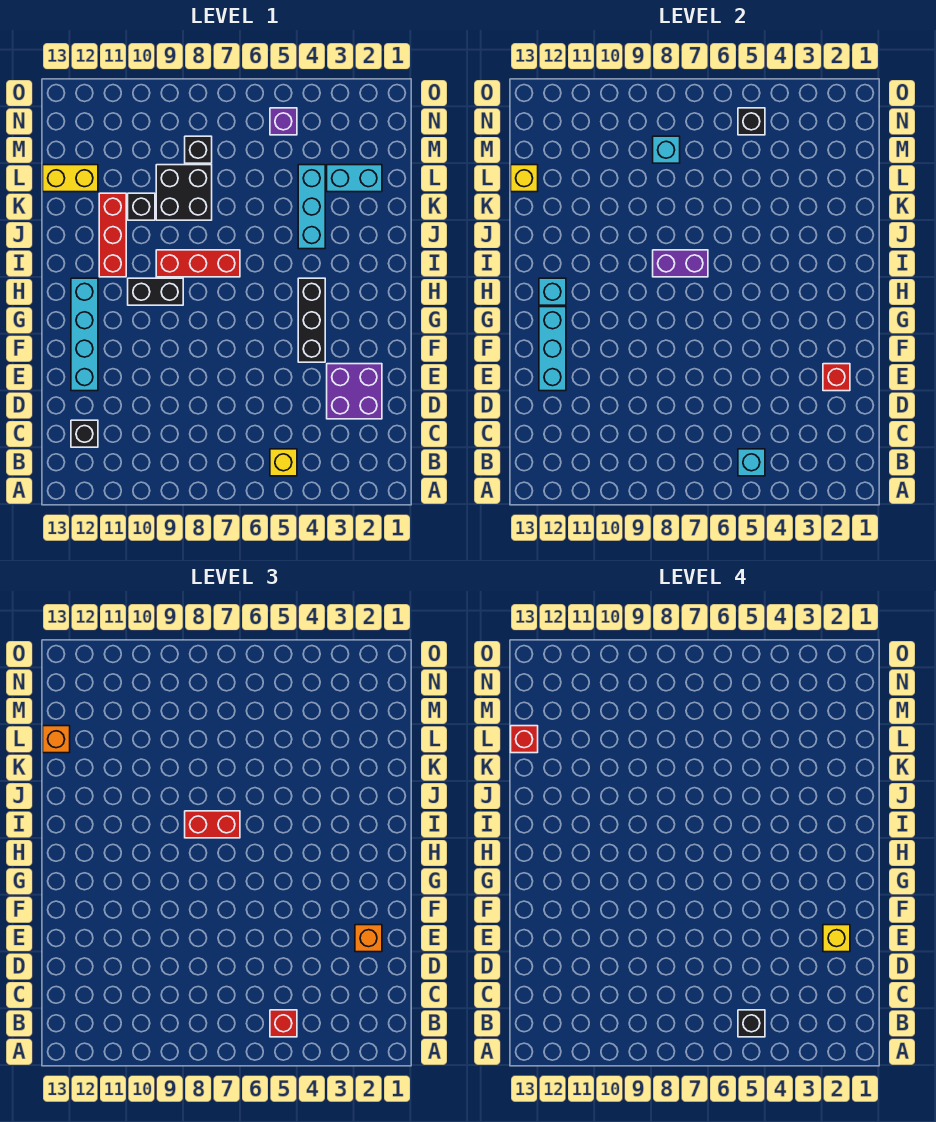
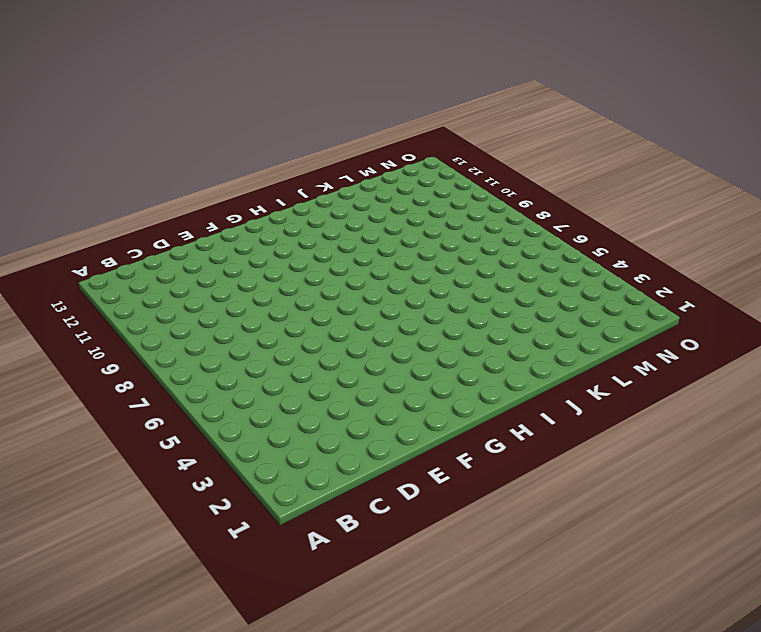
none -> yellow brick B5 level 1
none -> black brick C12 level 1
none -> purple brick D2:E3 level 1
none -> cyan brick E12:H12 level 1

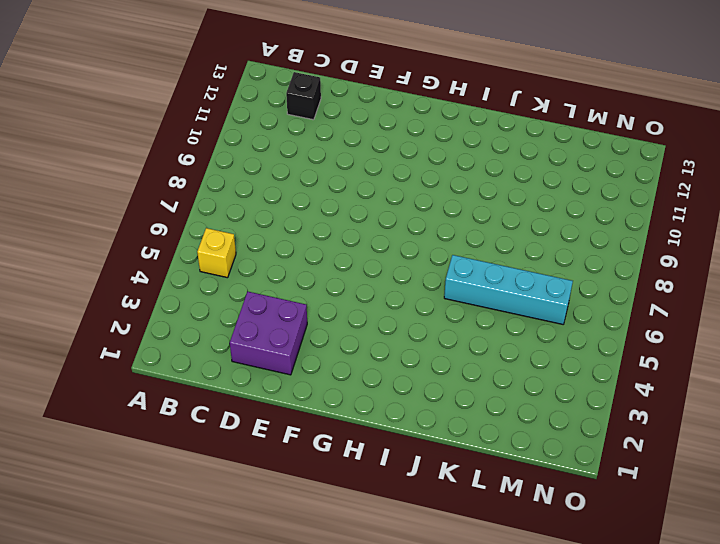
cyan brick J6:M6 level 1 -> cyan brick E12:H12 level 1
none -> black brick F4:H4 level 1
none -> black brick H9:H10 level 1
none -> red brick I7:I9 level 1
none -> red brick I11:K11 level 1

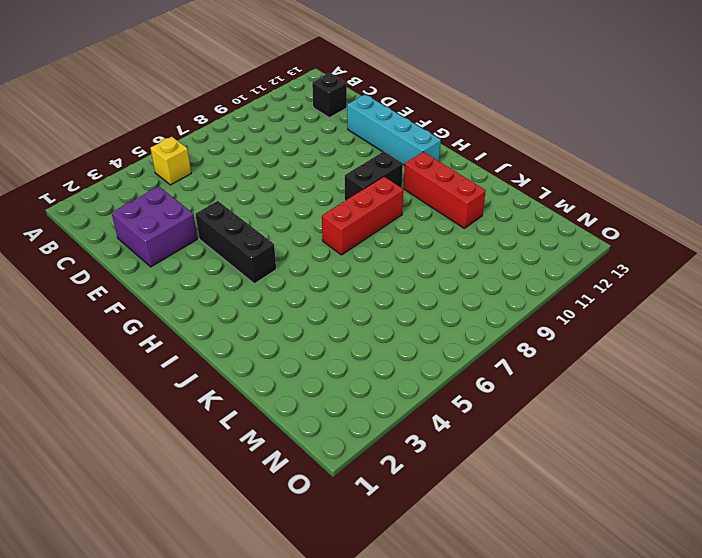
none -> cyan brick J4:L4 level 1
none -> black brick K8:L9 level 1
none -> black brick K10 level 1
none -> cyan brick L2:L3 level 1

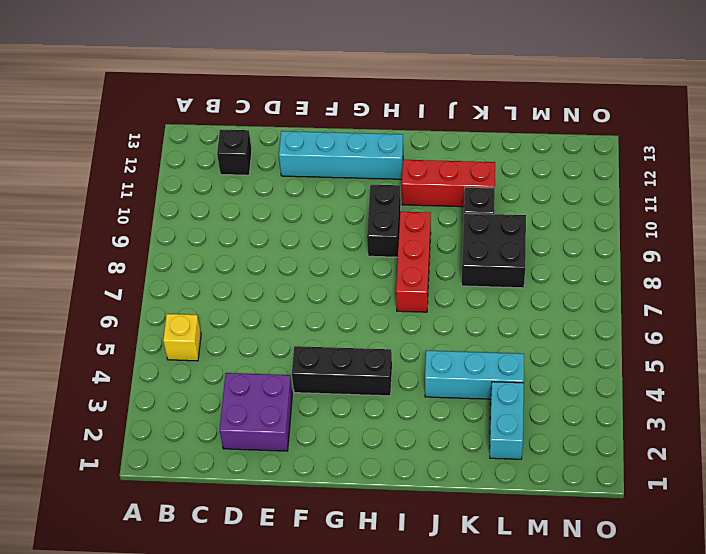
none -> yellow brick L12:L13 level 1
none -> black brick M8 level 1
none -> purple brick N5 level 1
none -> cyan brick B5 level 2

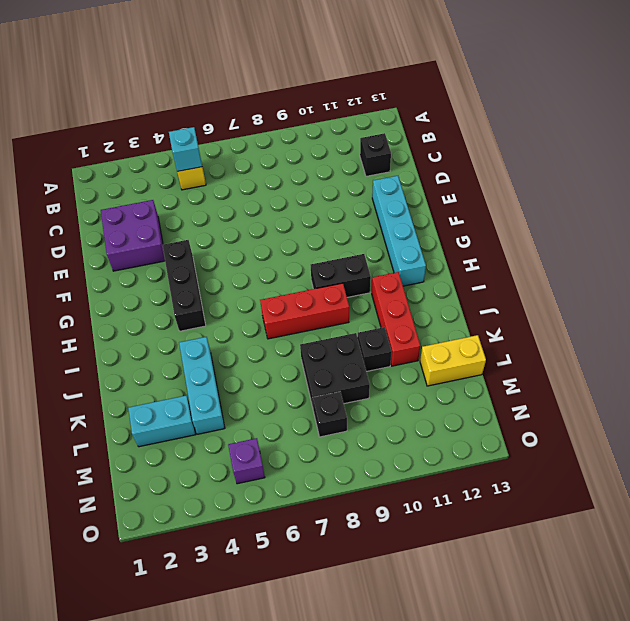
none -> red brick E2 level 2
none -> cyan brick E12:G12 level 2
none -> cyan brick H12 level 2
none -> purple brick I7:I8 level 2

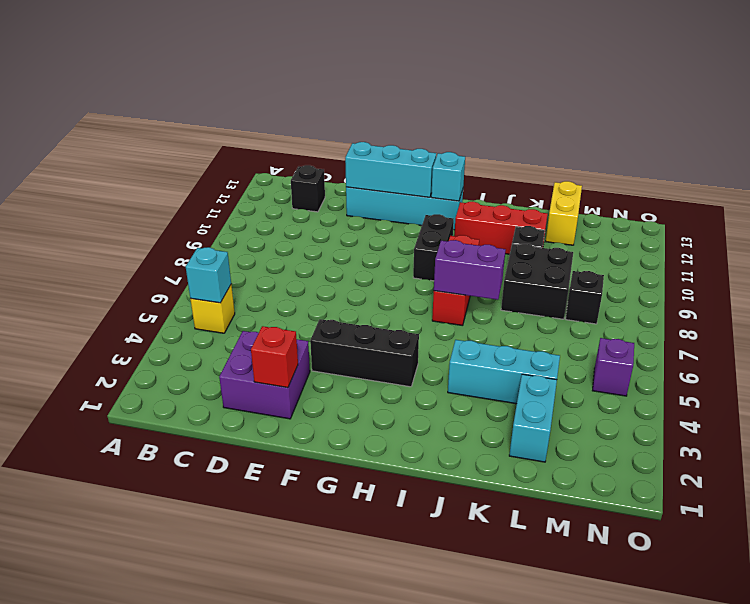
purple brick I7:J7 level 2 -> purple brick I7:I8 level 2
none -> yellow brick L13 level 2
none -> cyan brick M8 level 2
none -> black brick N5 level 2
none -> red brick B5 level 3

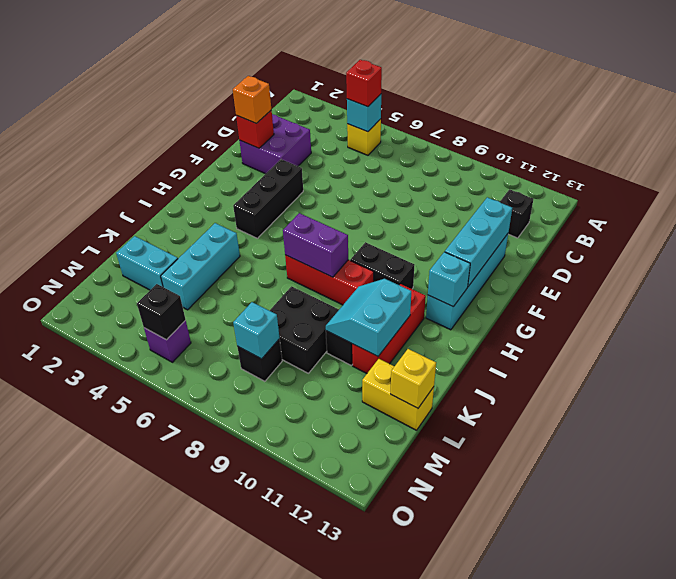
cyan slope J10:K11 level 2 top 11 -> none
none -> red brick I7:I8 level 3
none -> orange brick L13 level 3
none -> black brick B5 level 4
none -> yellow brick E2 level 4

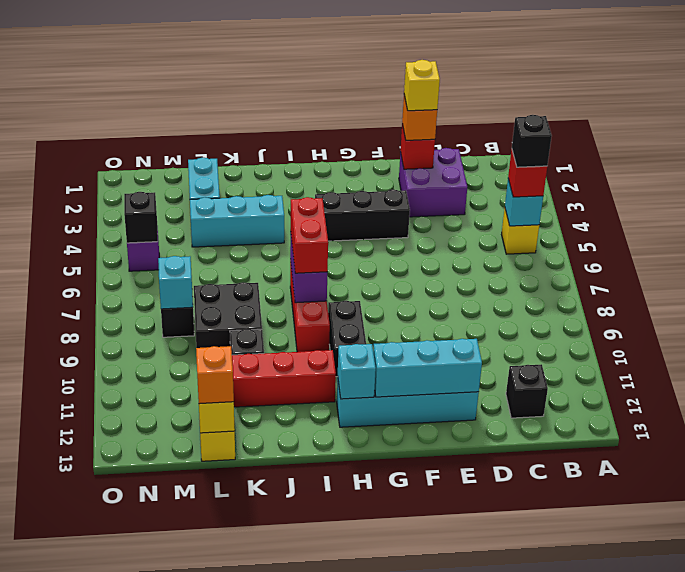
none -> red brick L13 level 4

